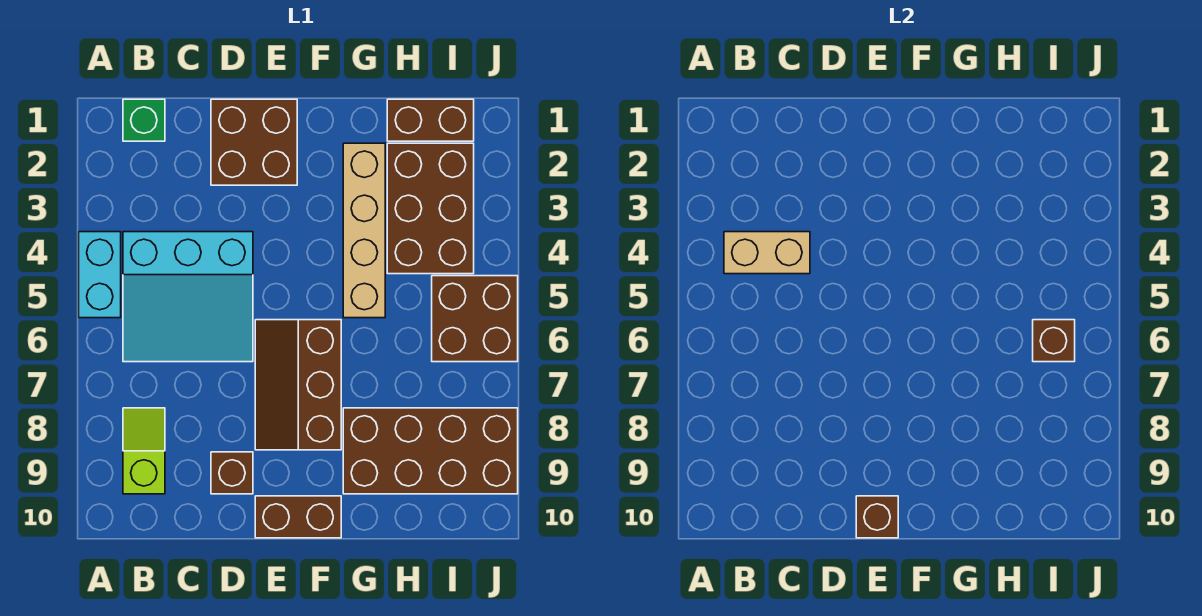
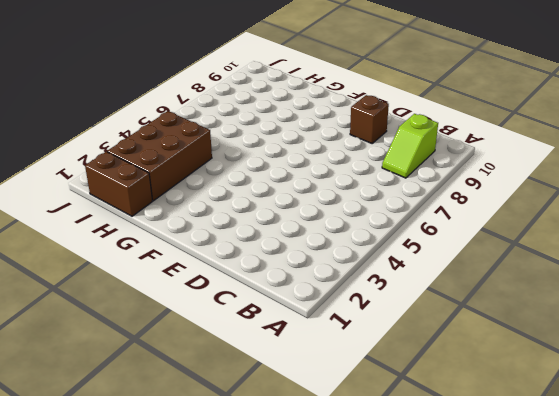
none -> cyan brick A4:A5 level 1
none -> green brick B1 level 1
none -> cyan slope B4:D6 level 1 top 4

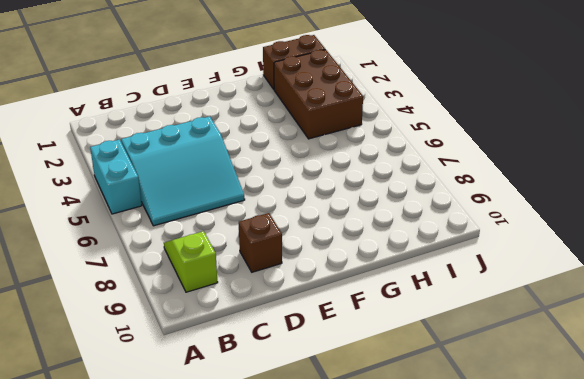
none -> green brick B1 level 1
none -> brown brick D1:E2 level 1
none -> brown slope E6:F8 level 1 top F

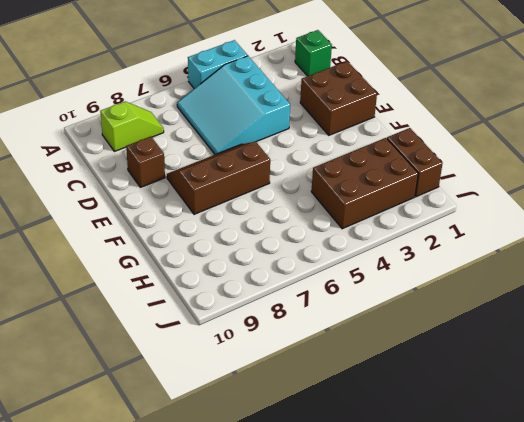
none -> brown brick E10:F10 level 1
none -> tan brick G2:G5 level 1
none -> brown brick G8:J9 level 1

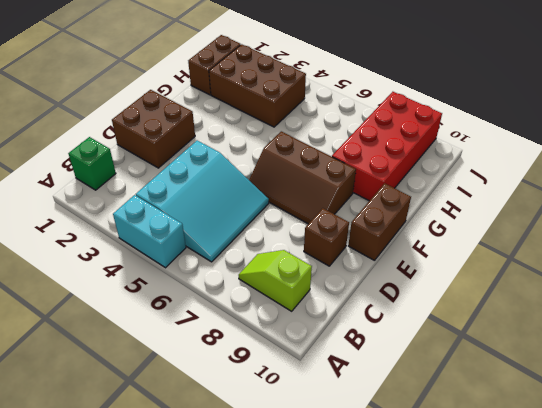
red brick G8:J9 level 1 -> brown brick G8:J9 level 1
none -> tan brick G2:G5 level 1
none -> brown brick I5:J6 level 1
none -> tan brick B4:C4 level 2

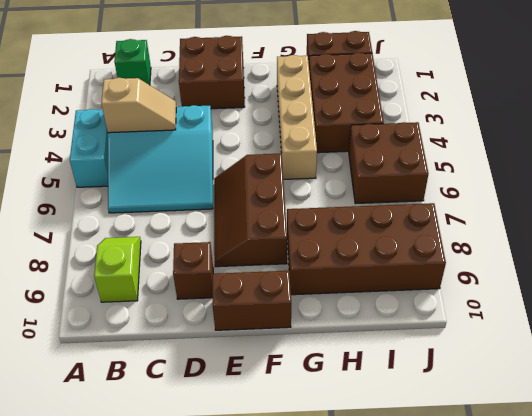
tan slope B4:C4 level 2 top B -> tan brick B4:C4 level 2
none -> brown brick E10 level 2
none -> brown brick I6 level 2

